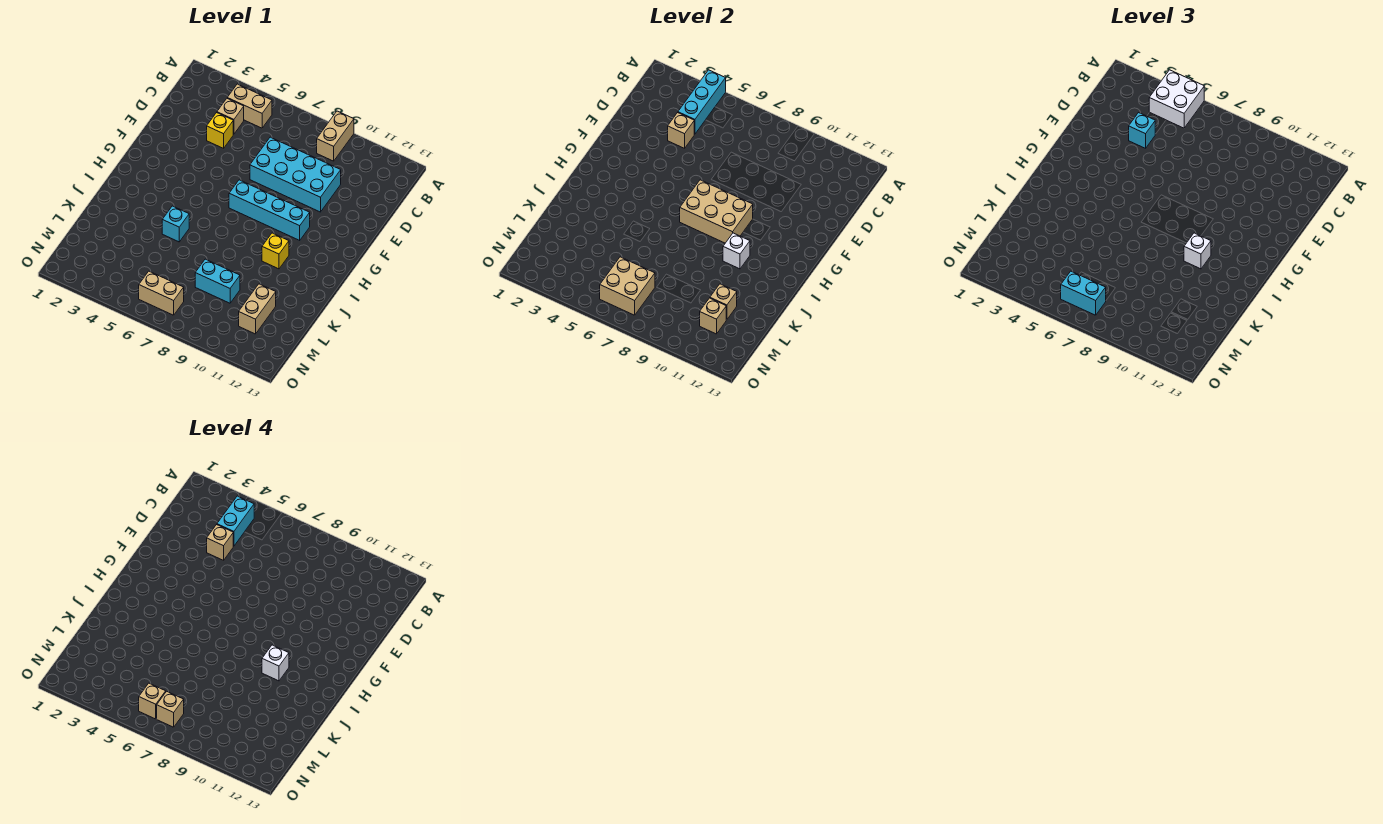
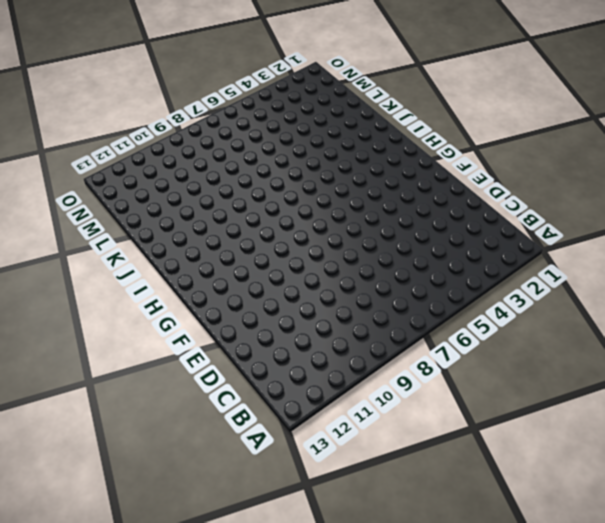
none -> tan brick A9:B9 level 1
none -> tan brick B4:B5 level 1
none -> tan brick C4 level 1

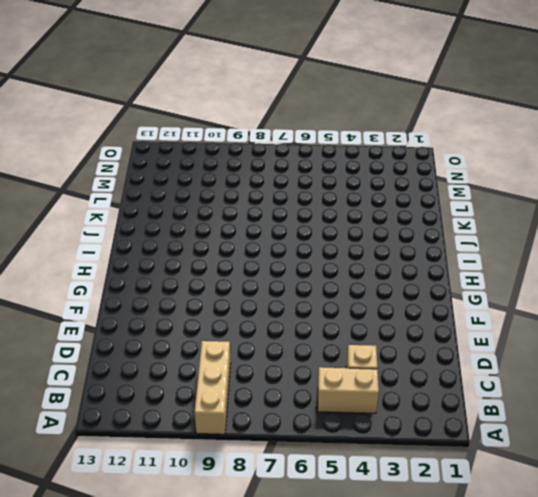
tan brick A9:C9 level 1 -> tan brick A9:B9 level 1
none -> yellow brick D4 level 1
none -> cyan brick D7:E10 level 1
none -> cyan brick G7:G10 level 1

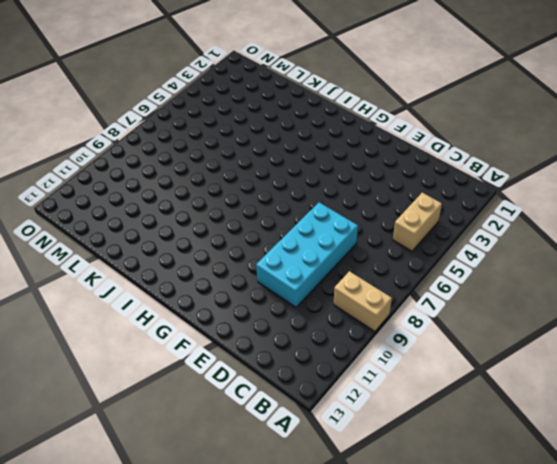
none -> tan brick C4 level 1
none -> yellow brick D4 level 1
none -> cyan brick G7:G10 level 1

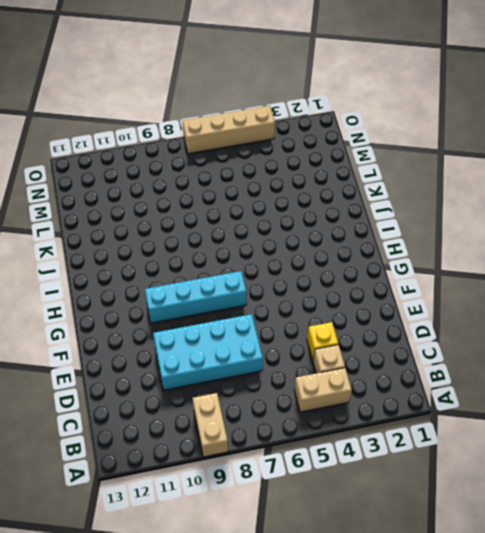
tan brick O4:O7 level 1 -> none
none -> yellow brick I10 level 1
none -> cyan brick J5 level 1
none -> cyan brick L8:L9 level 1

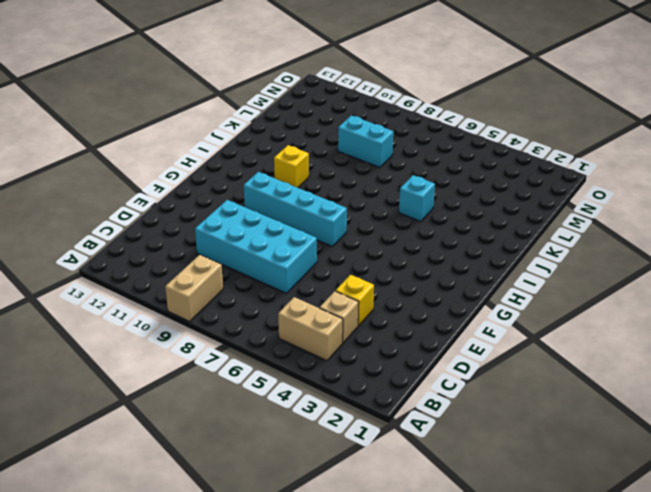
none -> tan brick L11:M11 level 1
none -> tan brick N6:N7 level 1
none -> cyan brick A4:C4 level 2

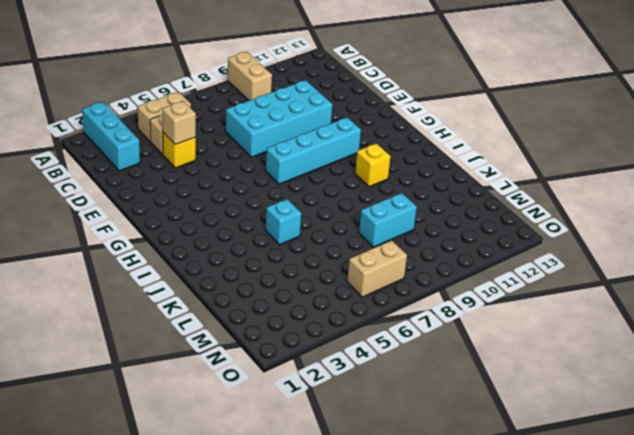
cyan brick A2:C2 level 1 -> cyan brick A4:C4 level 2
none -> tan brick L11:M11 level 1
none -> tan brick G7:H9 level 2
none -> white brick I10 level 2

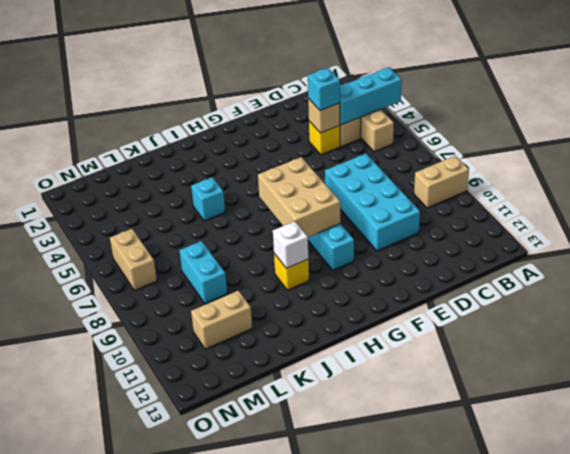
none -> tan brick L11 level 2
none -> tan brick M6:N7 level 2
none -> tan brick M11 level 2

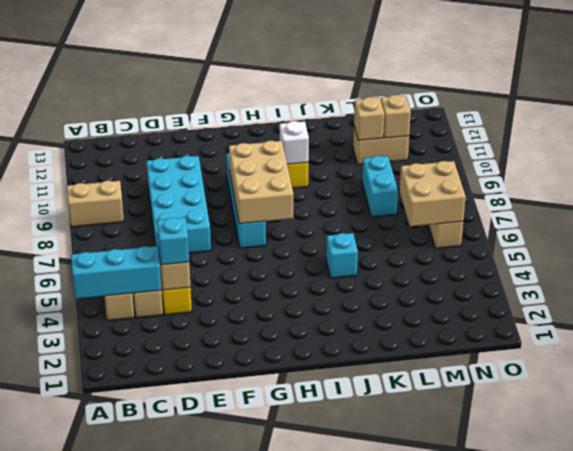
none -> white brick A4:B5 level 3
none -> white brick I10 level 3
none -> cyan brick N6:N7 level 3

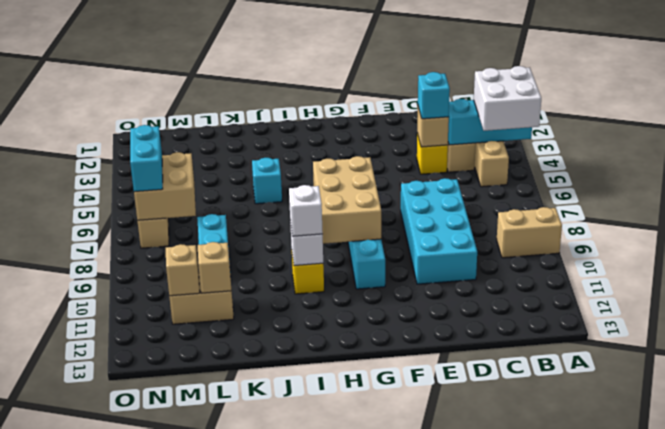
none -> cyan brick B4:C4 level 4
none -> tan brick D4 level 4
none -> white brick I10 level 4

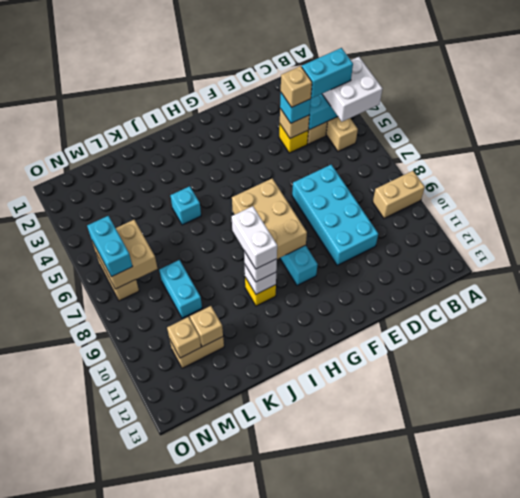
white brick I9:I10 level 4 -> white brick I10 level 4
none -> tan brick N6 level 4
none -> tan brick N7 level 4

